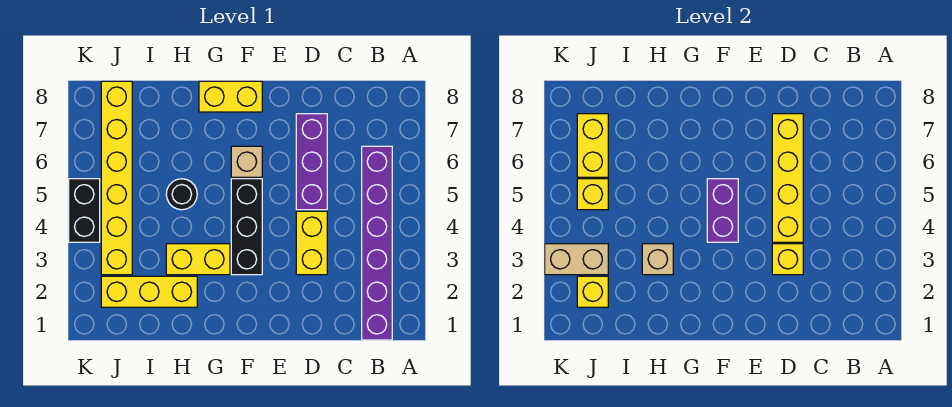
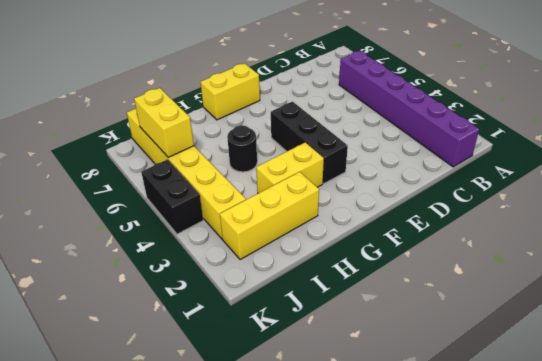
none -> yellow brick D3:D4 level 1
none -> purple brick D5:D7 level 1
none -> tan brick F6 level 1

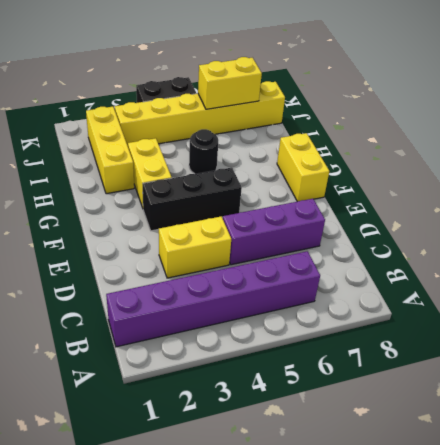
none -> tan brick F6 level 1
none -> yellow brick D3 level 2
none -> yellow brick D4:D7 level 2

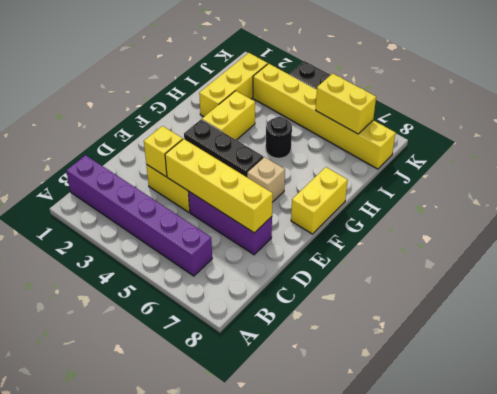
none -> purple brick F4:F5 level 2
none -> tan brick H3 level 2
none -> yellow brick J2 level 2

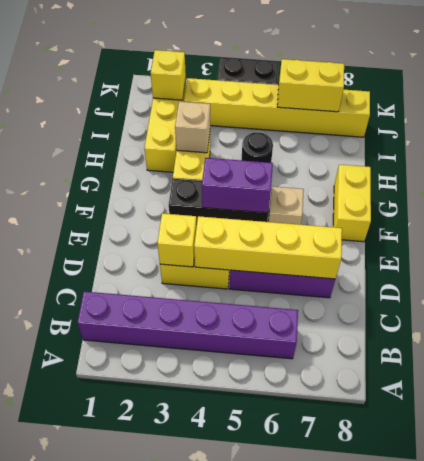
none -> tan brick J3:K3 level 2
none -> yellow brick J5 level 2

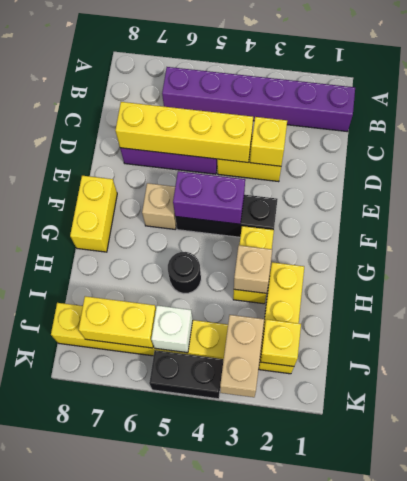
white brick J5 level 2 -> yellow brick J5 level 2

